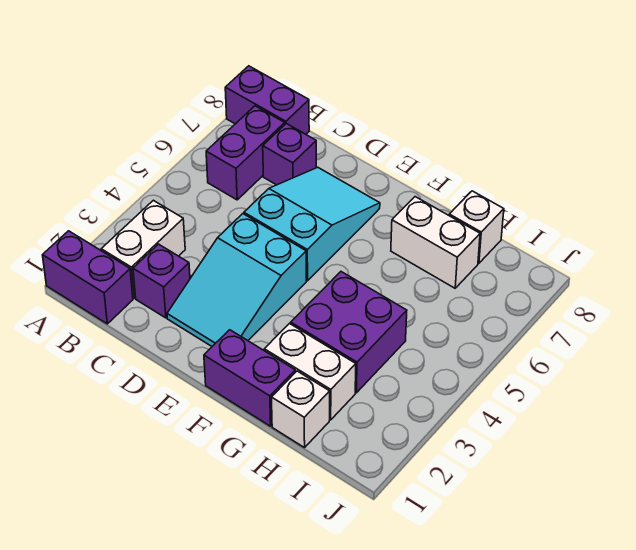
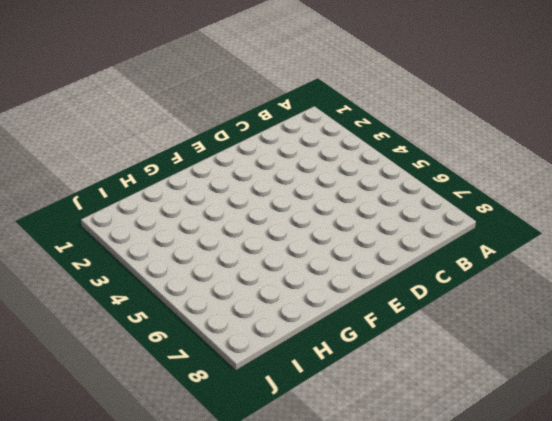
none -> purple brick A1:B1 level 1
none -> purple brick A8:B8 level 1
none -> white brick B2:B3 level 1

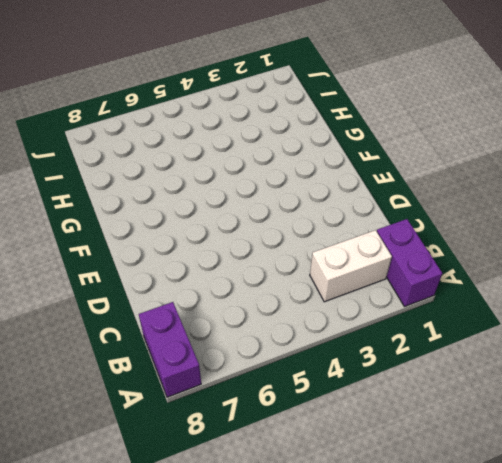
none -> purple brick B6:B7 level 1
none -> purple brick C2 level 1
none -> purple brick C7 level 1

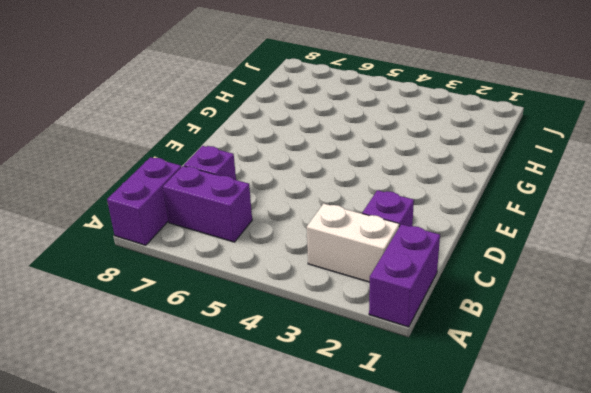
none -> cyan slope D2:E4 level 1 top 4
none -> cyan slope D5:E7 level 1 top 5
none -> purple brick F1:G1 level 1

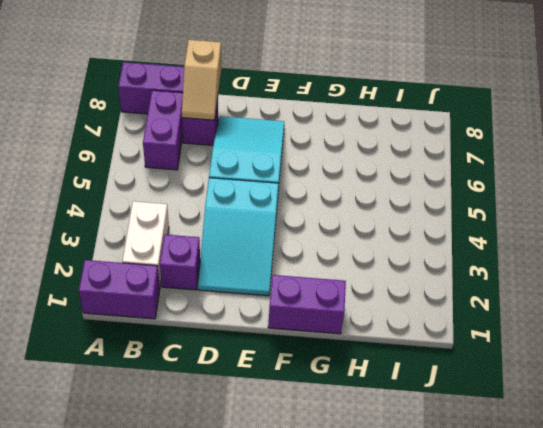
tan slope C7:C8 level 2 top 8 -> none
none -> white brick G2:H2 level 1
none -> purple brick G3:H4 level 1
none -> white brick G7:H7 level 1

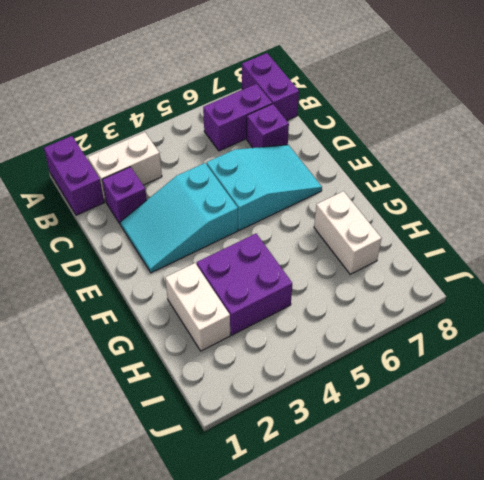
none -> purple brick F1:G1 level 1
none -> white brick H1 level 1
none -> white brick H8 level 1

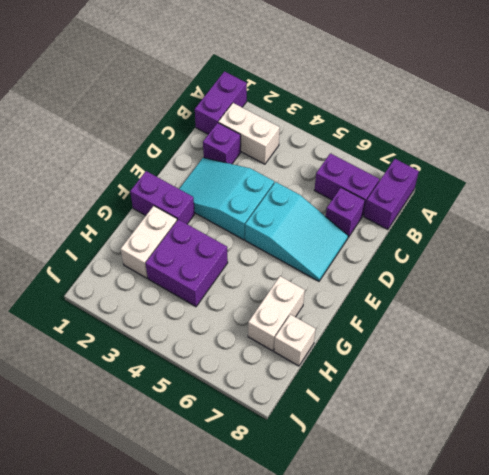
purple brick F1:F2 level 1 -> purple brick F1:G1 level 1
none -> white brick H1 level 1

